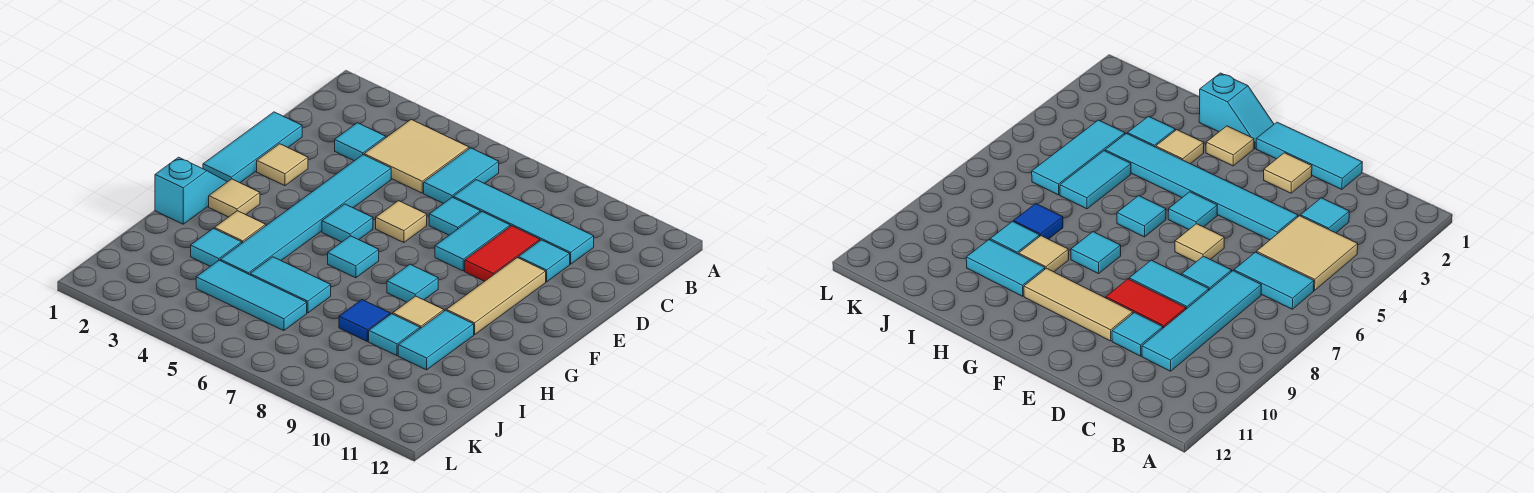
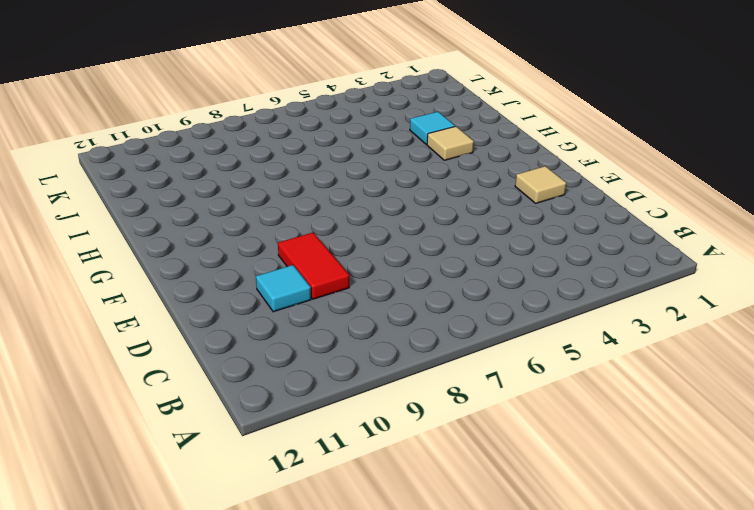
none -> tan tile B4:C5 level 1
none -> cyan tile B6:C6 level 1
none -> cyan tile C3 level 1

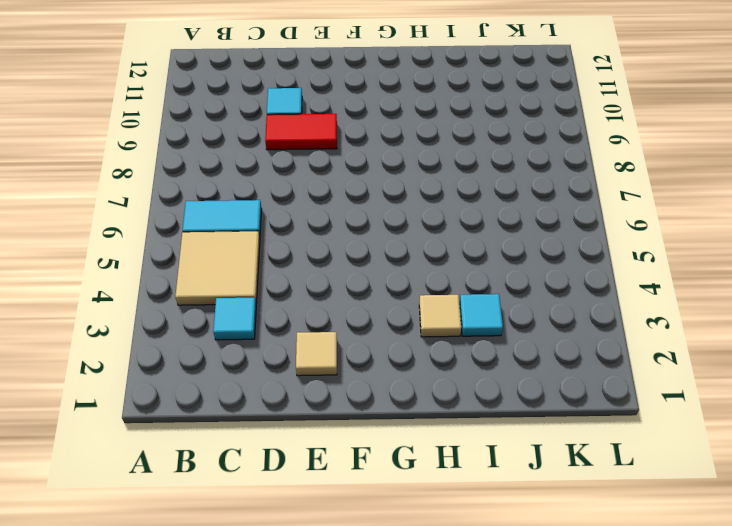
none -> cyan tile C7:C10 level 1
none -> cyan tile D1:F1 level 1
none -> cyan tile D4:I4 level 1

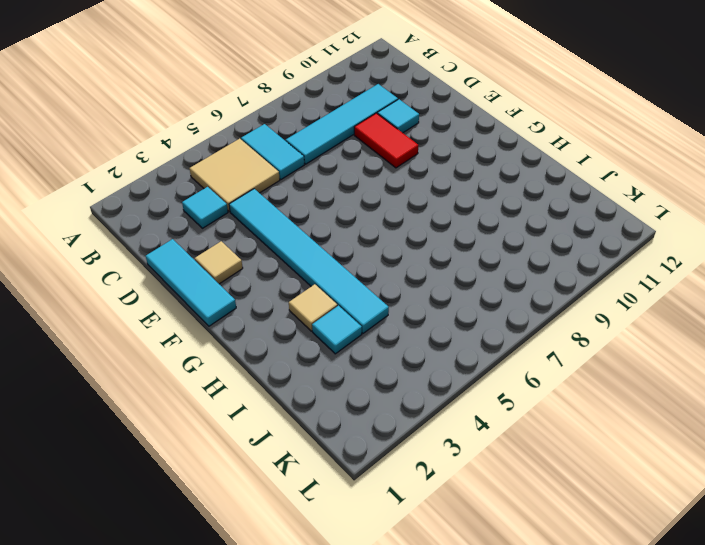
none -> cyan tile D7 level 1
none -> cyan tile D8:E8 level 1
none -> tan tile E6 level 1

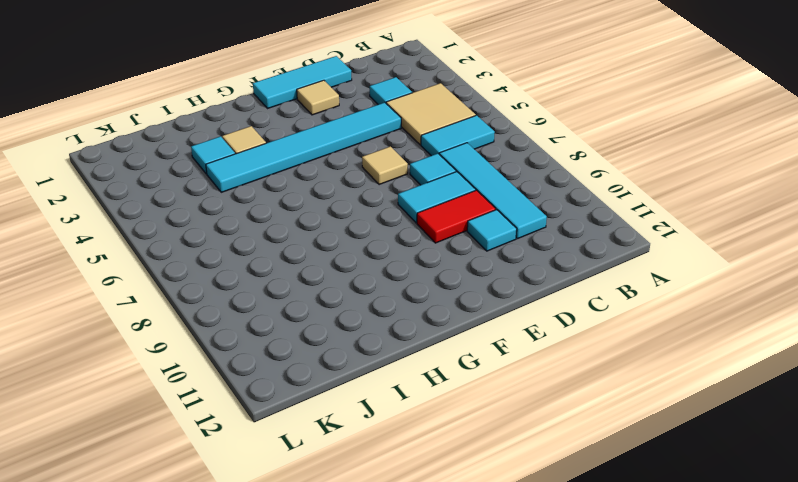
none -> tan tile E10:G10 level 1
none -> cyan tile F5 level 1
none -> cyan slope G1:H1 level 1 top H

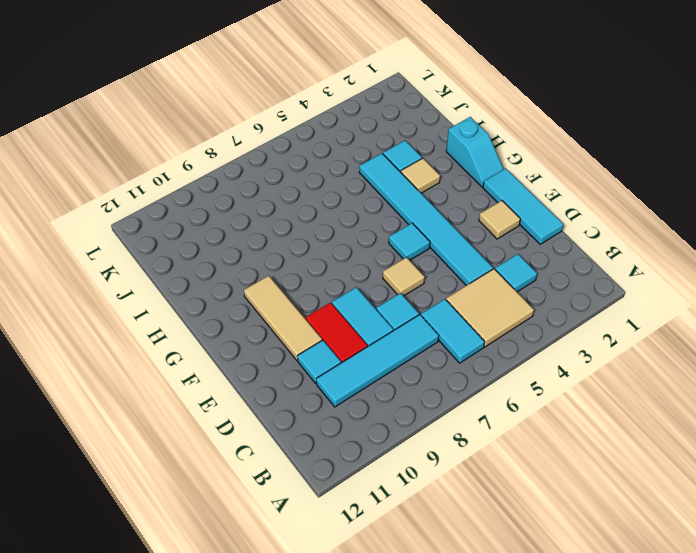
none -> tan tile G2 level 1
none -> cyan tile G6 level 1
none -> cyan tile G8 level 1

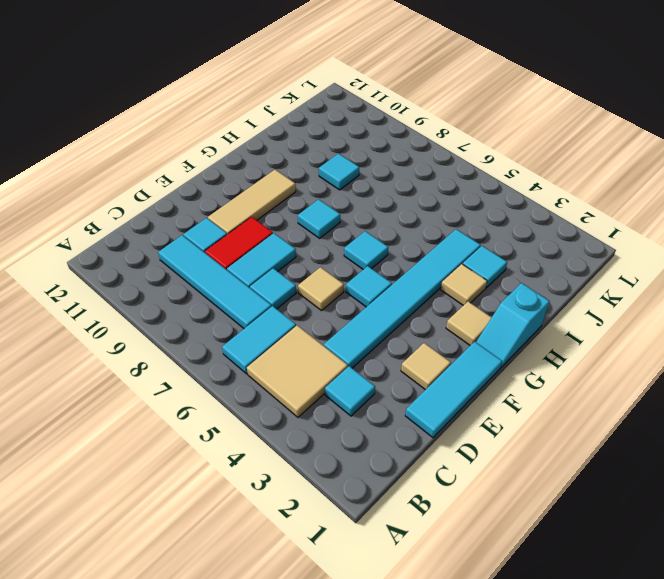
none -> tan tile H9 level 1
none -> cyan tile H10:I10 level 1
none -> cyan tile I5:I6 level 1

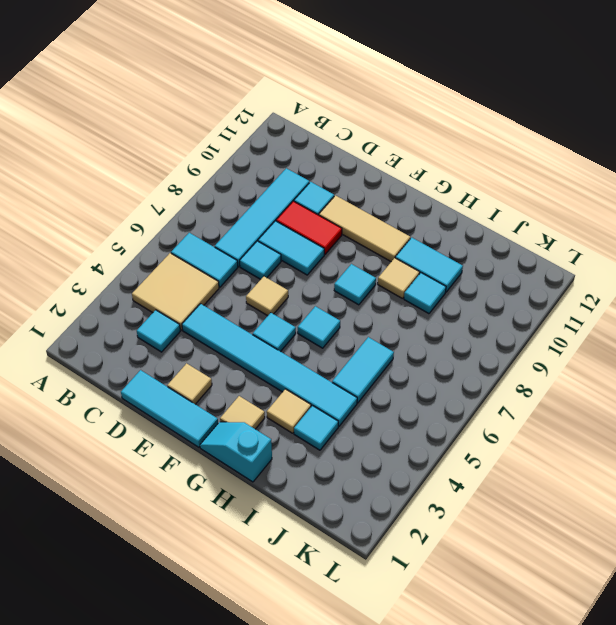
none -> blue tile I8 level 1
none -> cyan tile J4:J6 level 1

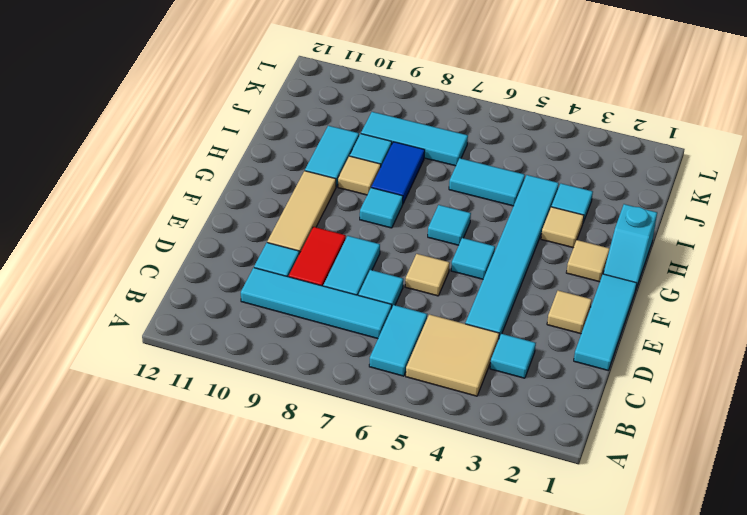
blue tile H8:I8 level 1 -> blue tile I8 level 1
cyan tile J7:J9 level 1 -> cyan tile J4:J6 level 1

